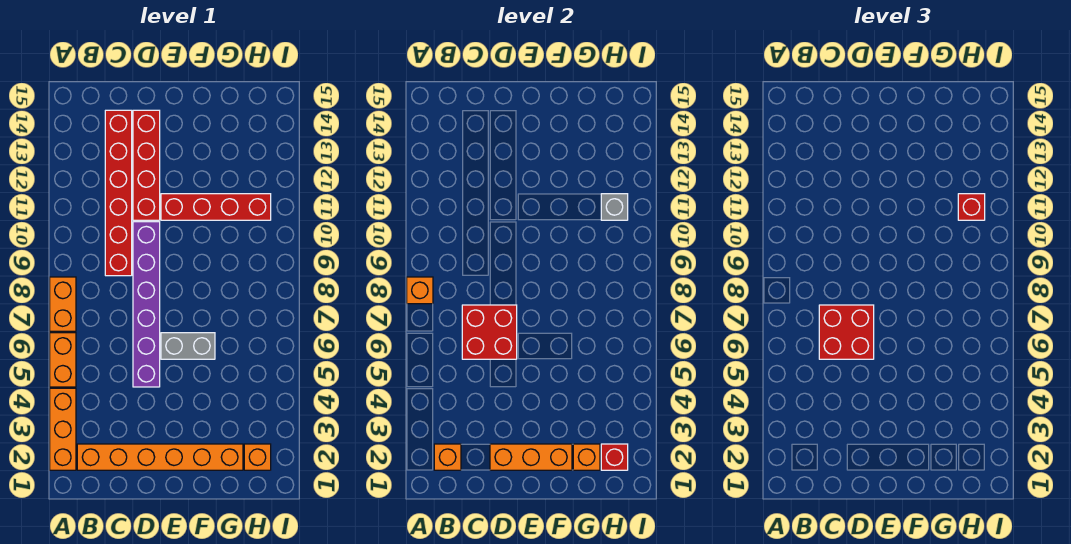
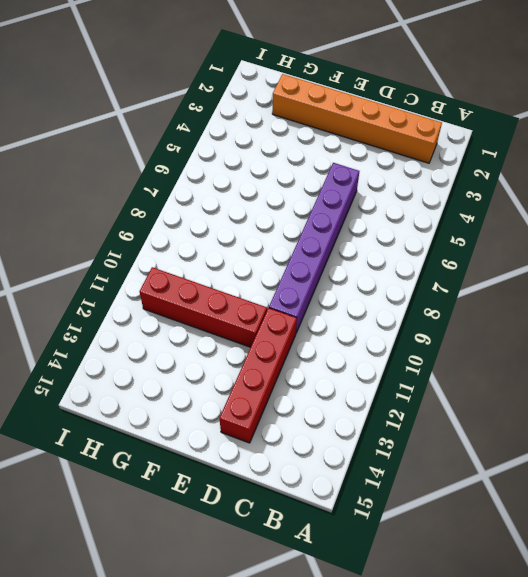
none -> orange brick A2:A4 level 1
none -> orange brick A5:A6 level 1
none -> orange brick A7:A8 level 1

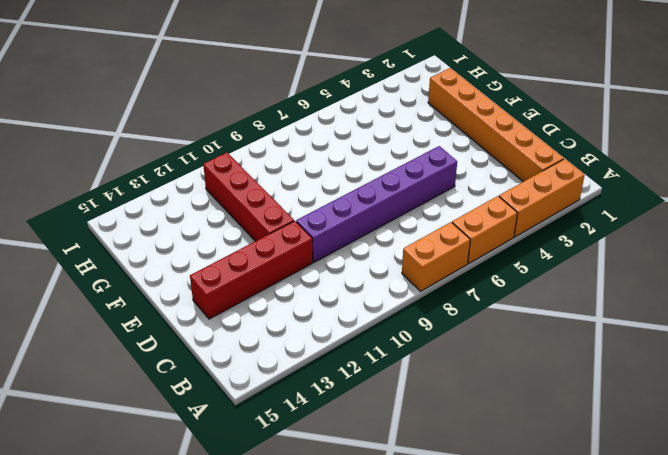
none -> red brick C9:C14 level 1
none -> grey brick E6:F6 level 1
none -> orange brick H2 level 1

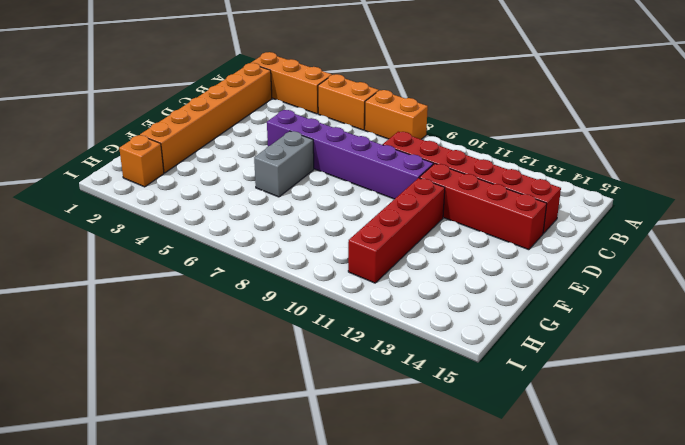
none -> orange brick A8 level 2
none -> orange brick B2 level 2
none -> red brick C6:D7 level 2

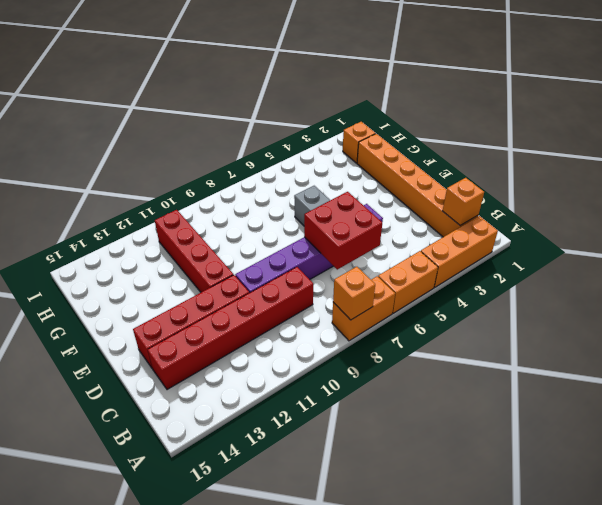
none -> orange brick D2:F2 level 2
none -> orange brick G2 level 2
none -> red brick H2 level 2

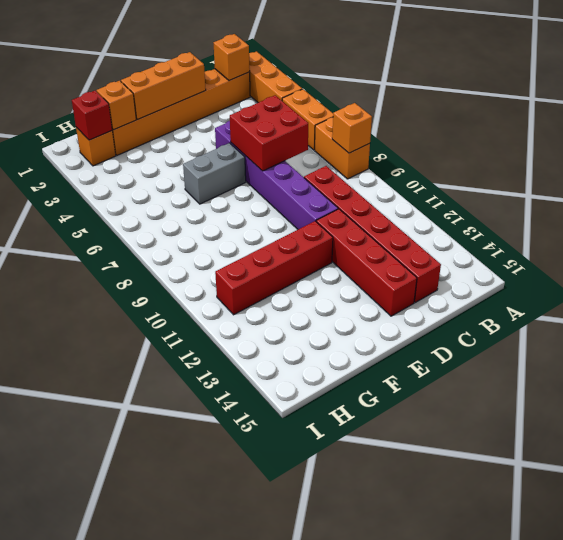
none -> grey brick H11 level 2
none -> red brick C6:D7 level 3
none -> red brick H11 level 3

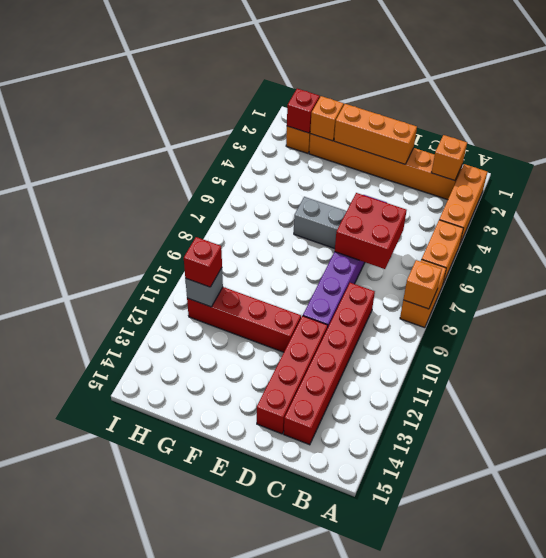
none -> red brick C6:D7 level 3

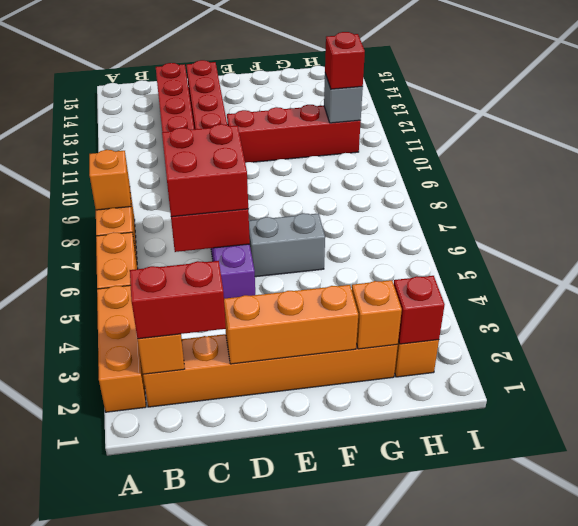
red brick B2:C2 level 3 -> none

